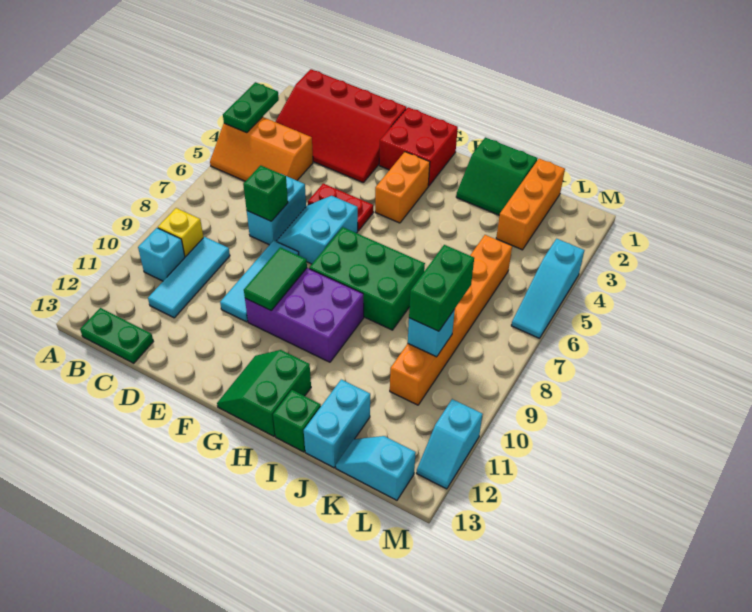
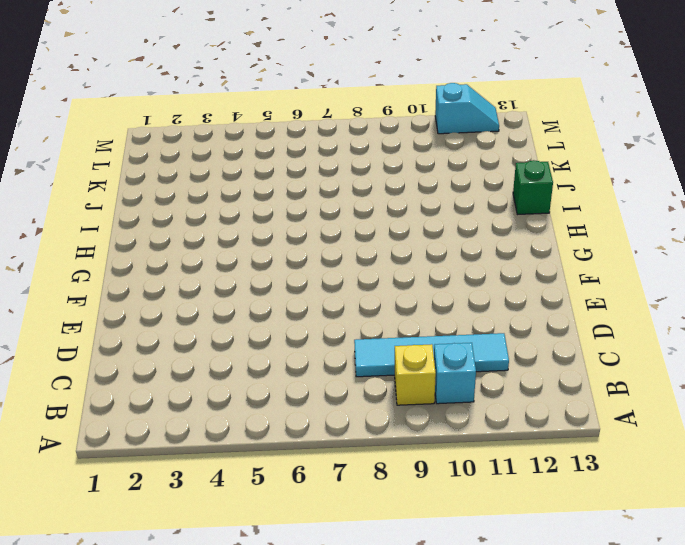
cyan tile C8:C11 level 1 -> cyan tile C9:C11 level 1
none -> orange slope A4:C5 level 1 top 4
none -> red slope B1:E3 level 1 top 1
none -> green plate B13:C13 level 1

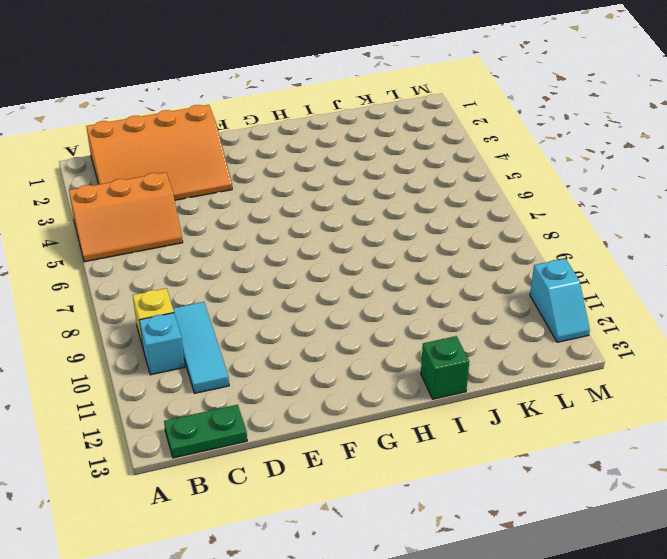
orange slope B1:E3 level 1 top 1 -> red slope B1:E3 level 1 top 1
none -> cyan brick D6:D7 level 1
none -> red plate E5:F5 level 1
none -> cyan slope E6:F7 level 1 top F

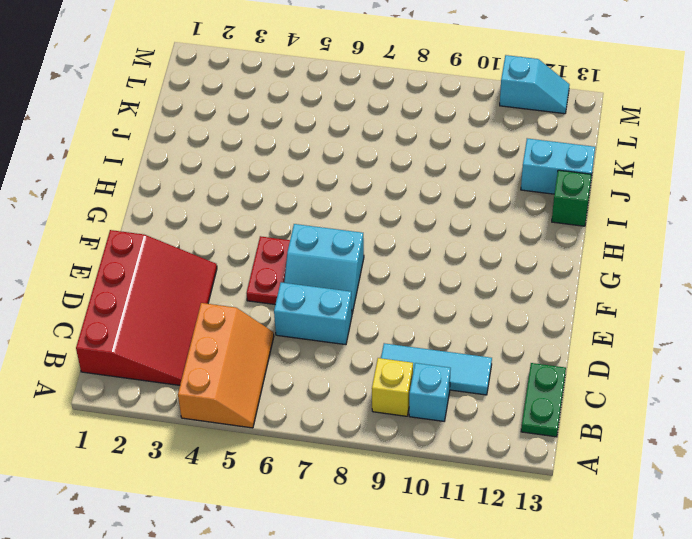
none -> cyan tile E8:E10 level 1
none -> red brick F1:G2 level 1
none -> purple brick F9:H10 level 1

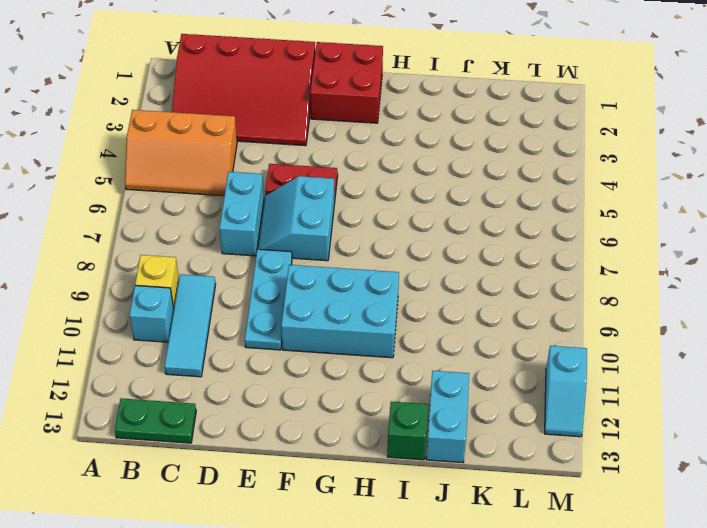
cyan plate E8:E10 level 1 -> cyan tile E8:E10 level 1
cyan brick F9:H10 level 1 -> purple brick F9:H10 level 1
none -> orange brick G3:G4 level 1
none -> green brick G7:I8 level 1
none -> green slope G12:H13 level 1 top H

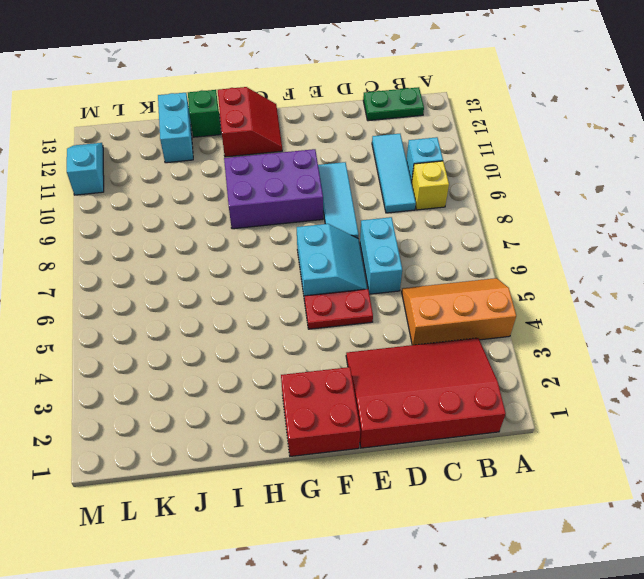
red slope G12:H13 level 1 top H -> green slope G12:H13 level 1 top H
none -> orange brick G3:G4 level 1
none -> green brick G7:I8 level 1
none -> green slope I1:J2 level 1 top 1

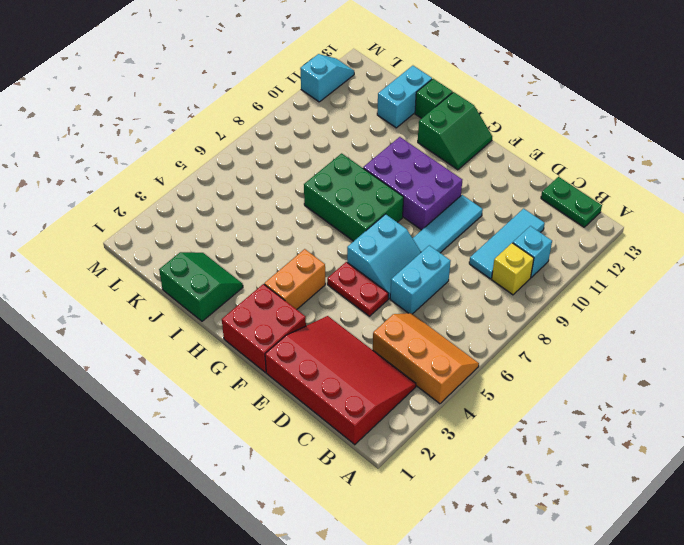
none -> orange brick K1:K3 level 1
none -> orange brick K5:K10 level 1
none -> cyan slope K13:L13 level 1 top L

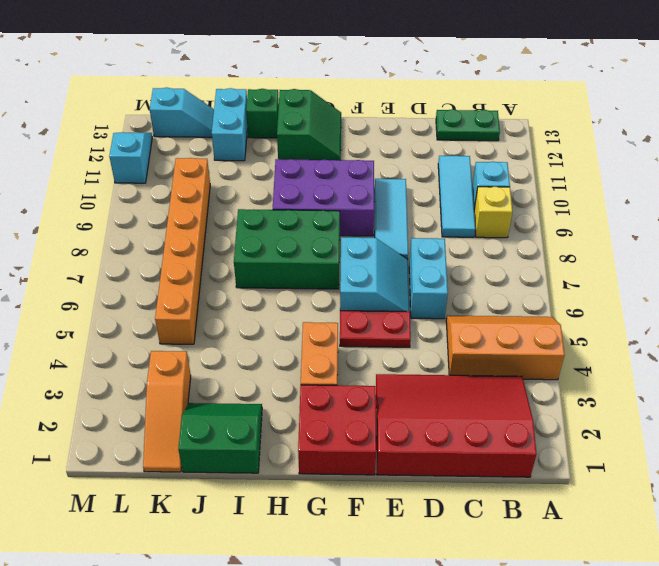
orange slope K1:K3 level 1 top 3 -> orange brick K1:K3 level 1
none -> cyan slope M4:M6 level 1 top 4
none -> green plate A3:A4 level 2
none -> green brick D7 level 2

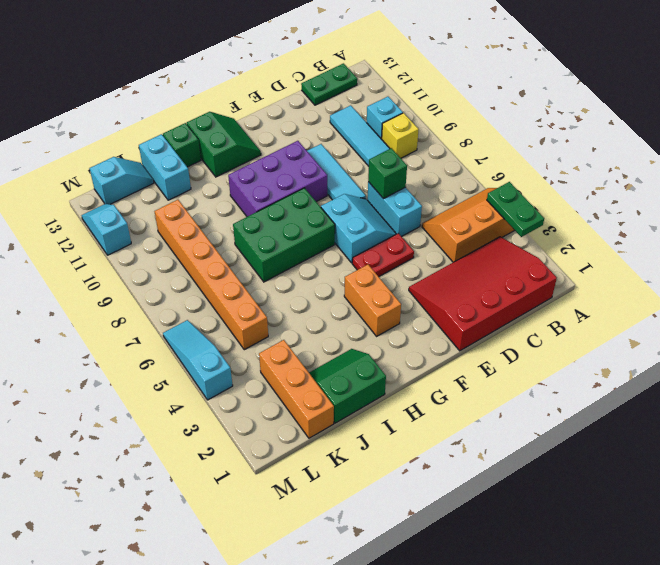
none -> red brick F1:G2 level 1
none -> green tile F9:F10 level 2
none -> cyan brick K9 level 2

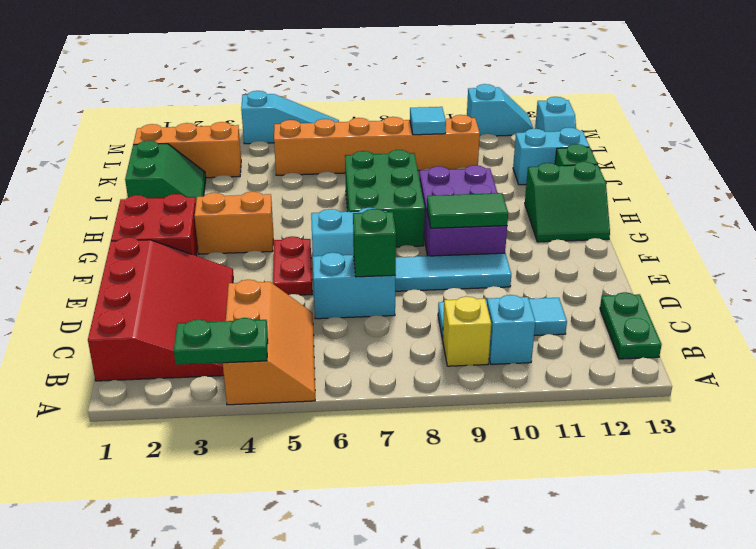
cyan tile K9 level 2 -> cyan brick K9 level 2
none -> green brick K8:K9 level 3

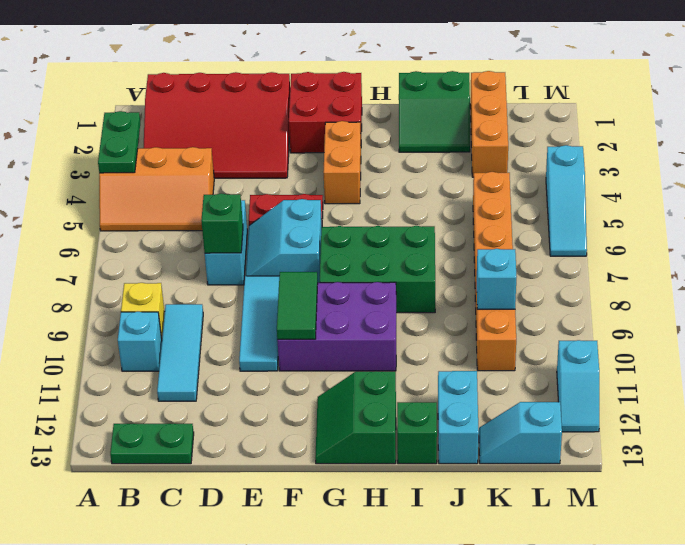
none -> green brick K8:K9 level 3

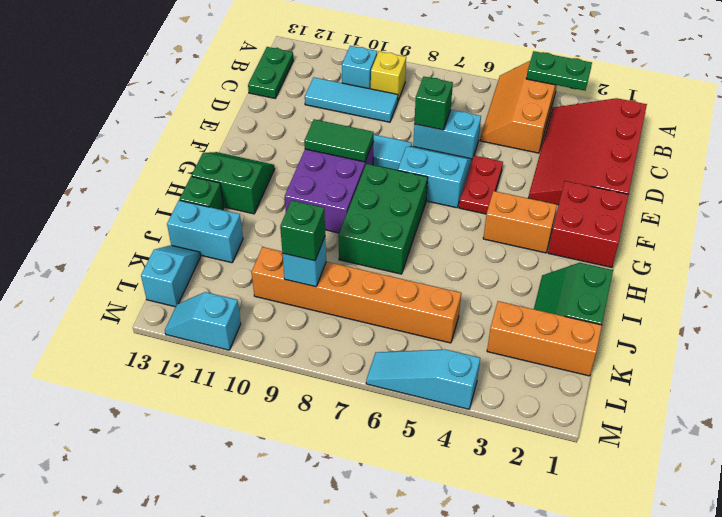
green brick K9 level 3 -> green brick K8:K9 level 3

